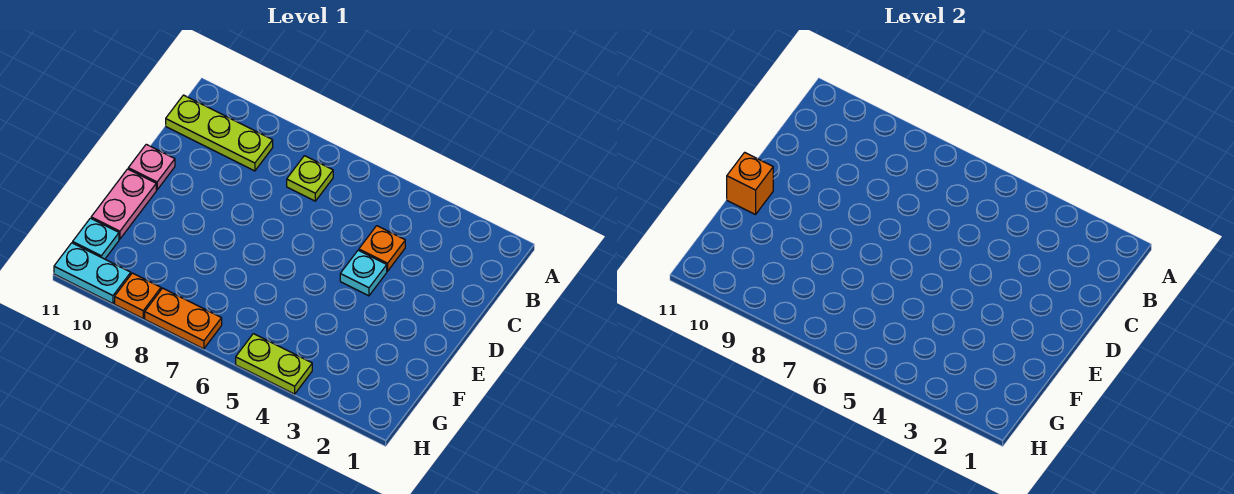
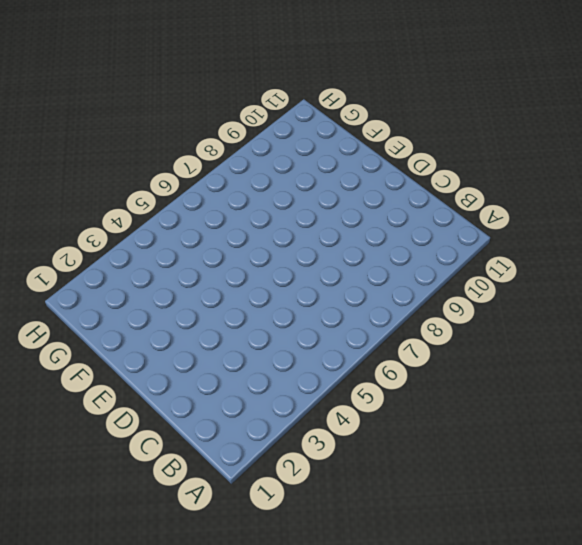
none -> lime plate B7 level 1
none -> lime plate B9:B11 level 1
none -> orange plate C4 level 1

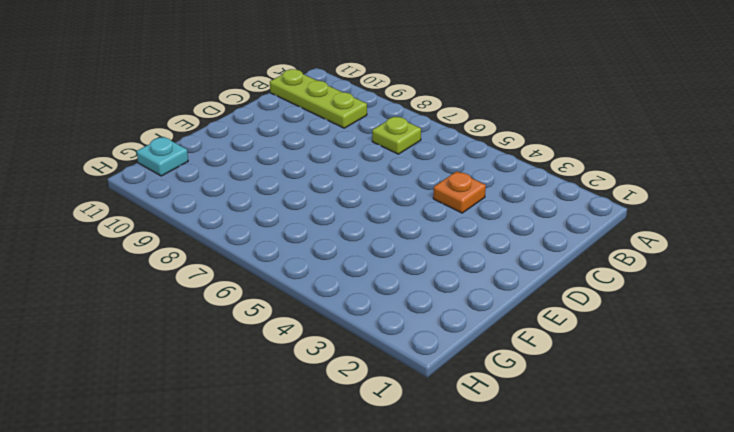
none -> cyan plate D4 level 1
none -> pink plate D11 level 1
none -> pink plate E11:F11 level 1

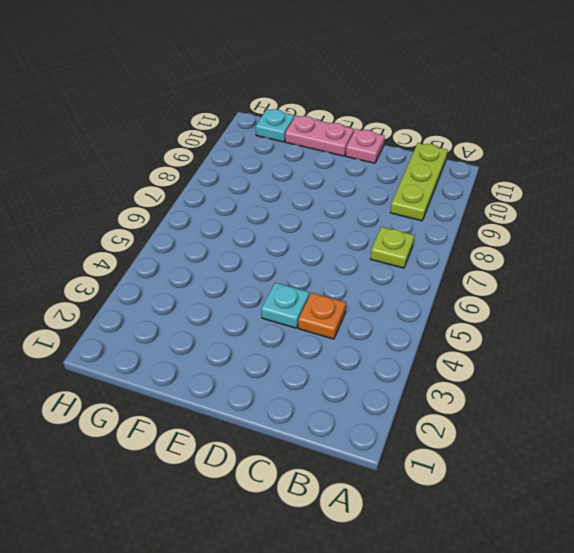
none -> lime plate H4:H5 level 1
none -> orange plate H7:H8 level 1
none -> orange plate H9 level 1

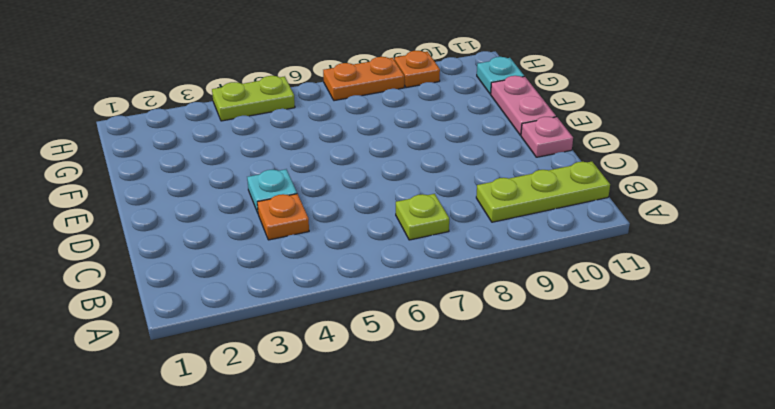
none -> cyan plate H10:H11 level 1
none -> orange brick E11 level 2

